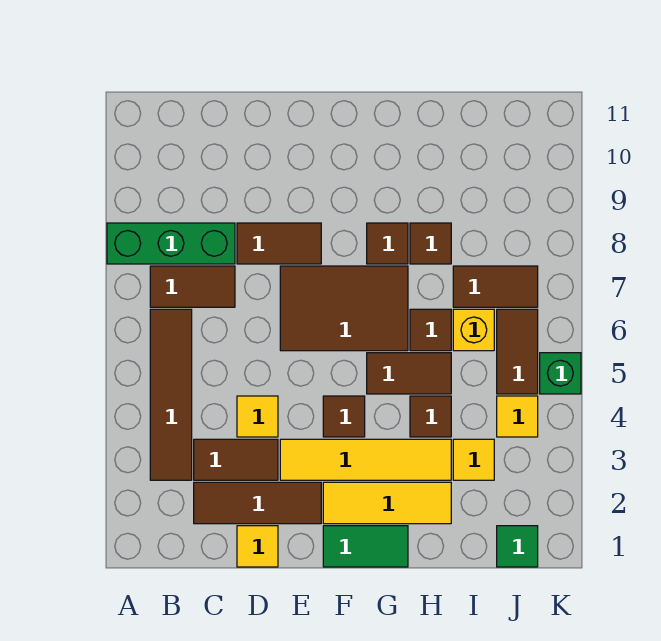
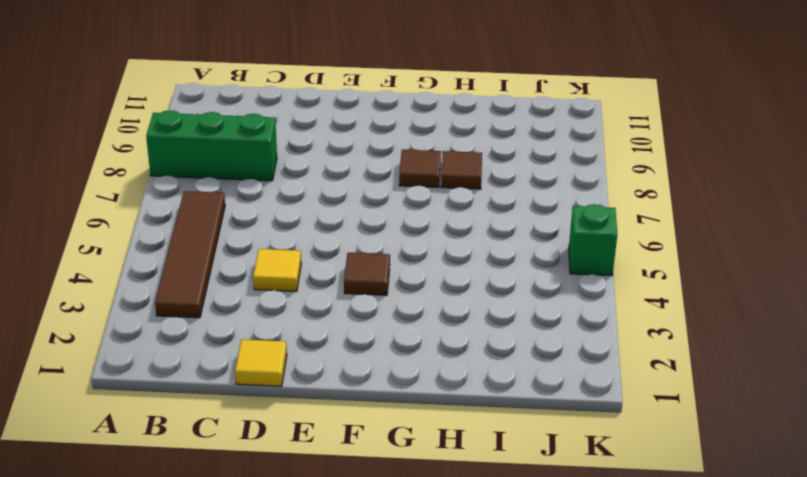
none -> brown tile B7:C7 level 1
none -> brown tile C2:E2 level 1
none -> brown tile C3:D3 level 1

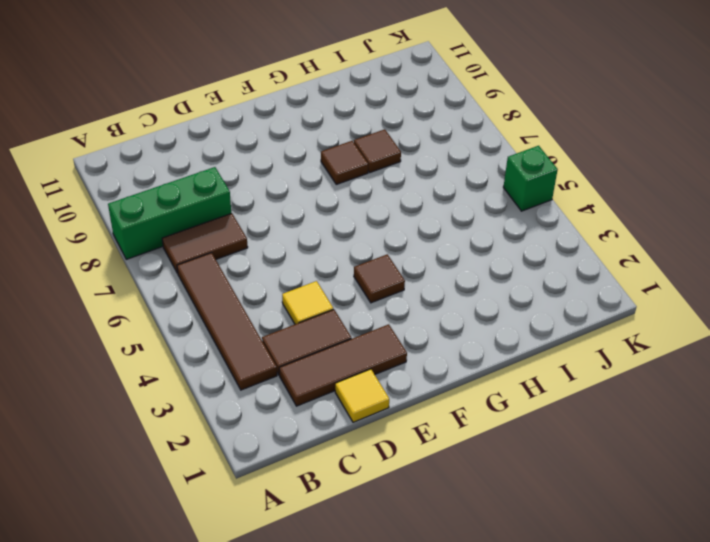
none -> brown tile D8:E8 level 1
none -> yellow tile E3:H3 level 1
none -> brown tile E6:G7 level 1

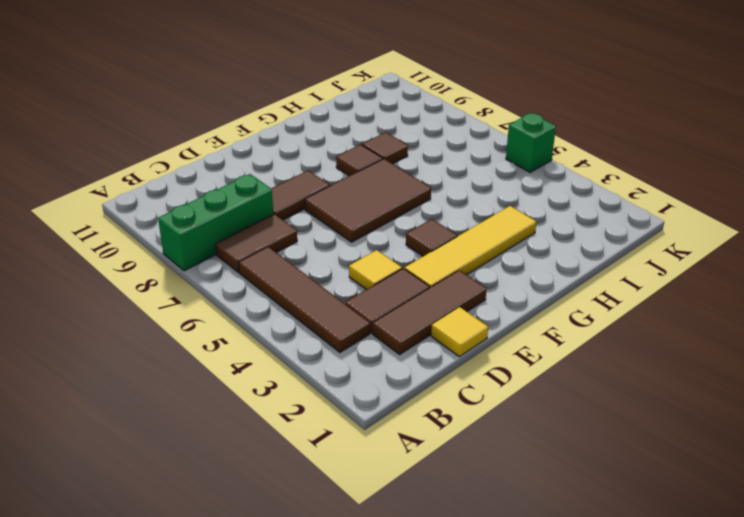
none -> green tile F1:G1 level 1
none -> yellow tile F2:H2 level 1
none -> brown tile G5:H5 level 1

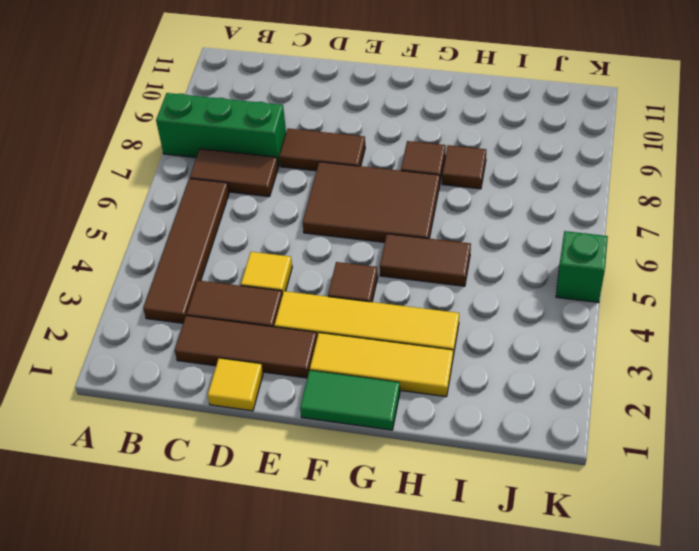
none -> brown tile H4 level 1
none -> brown tile H6 level 1
none -> yellow tile I3 level 1

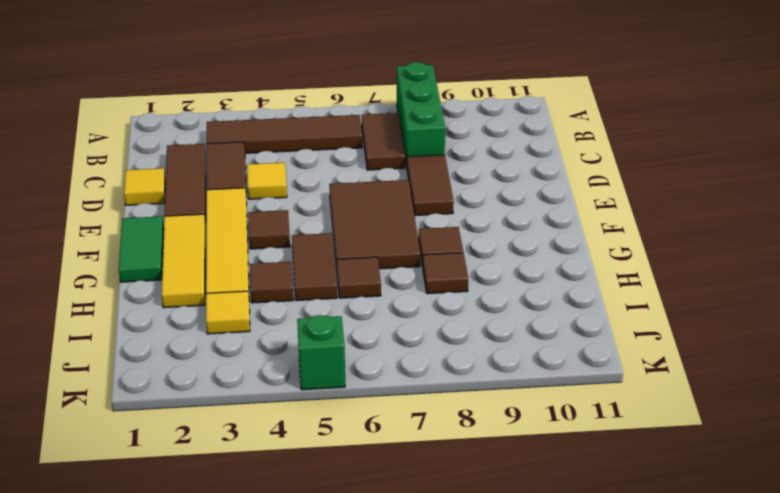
none -> yellow brick I6 level 1
none -> brown tile I7:J7 level 1
none -> green tile J1 level 1

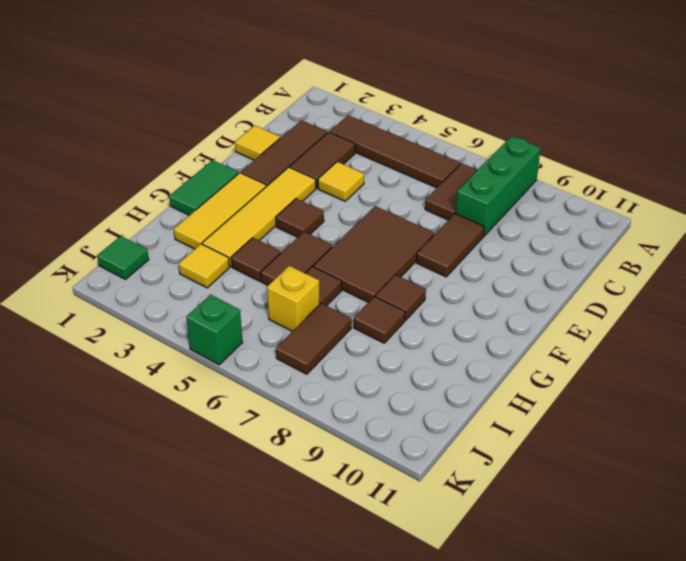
none -> yellow tile J4 level 1
none -> brown tile J5:J6 level 1

